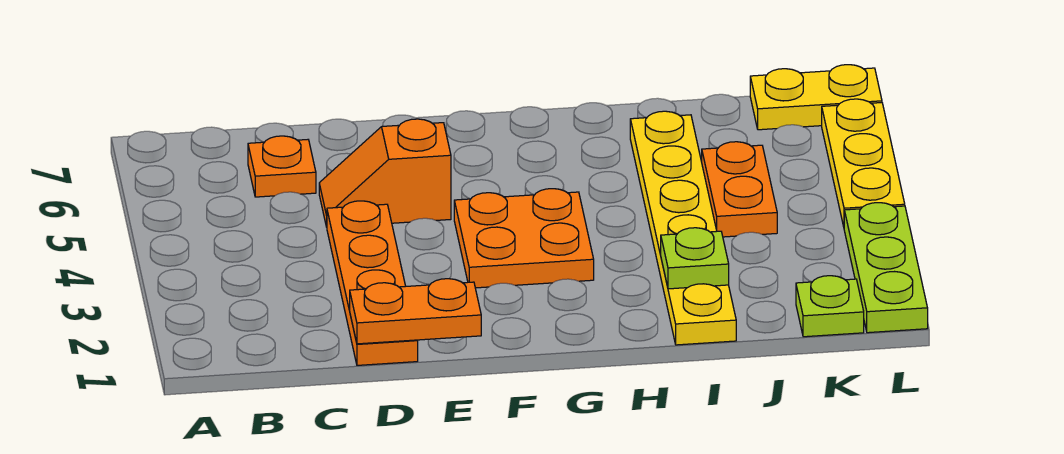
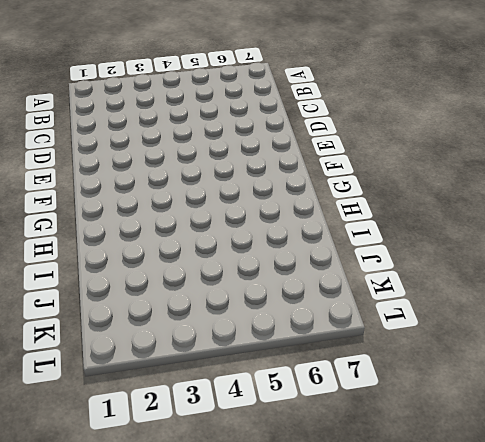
none -> orange plate C6 level 1
none -> orange plate D1:D4 level 1
none -> orange slope D5:E5 level 1 top E

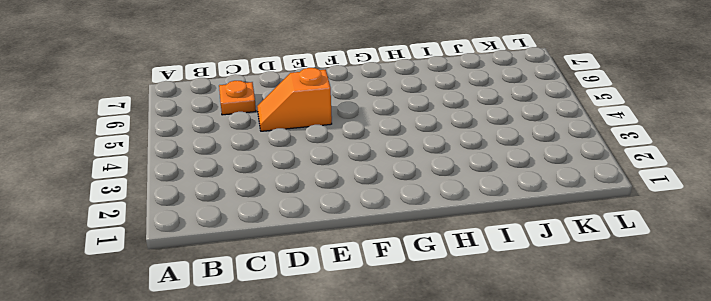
none -> orange plate D1:D4 level 1
none -> orange plate F3:G4 level 1
none -> yellow plate I1:I6 level 1

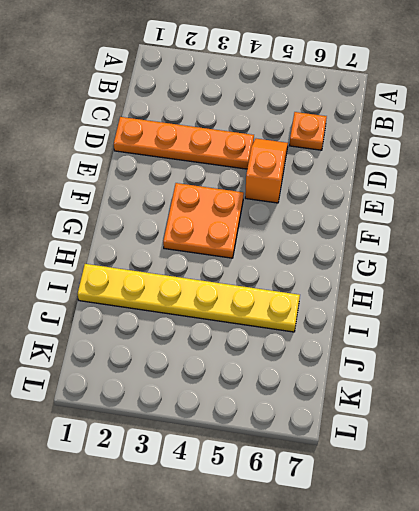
none -> orange plate J4:J5 level 1
none -> lime plate K1 level 1
none -> yellow plate K7:L7 level 1

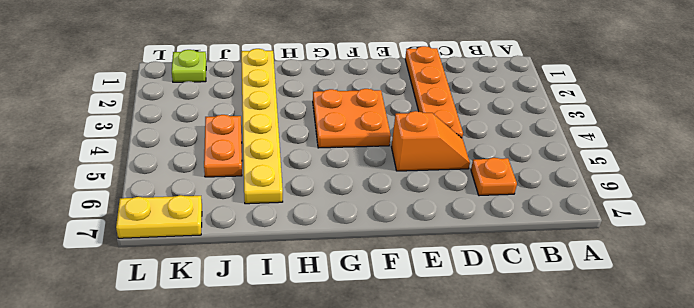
none -> lime plate L1:L3 level 1
none -> yellow plate L4:L6 level 1
none -> orange plate D1:E1 level 2

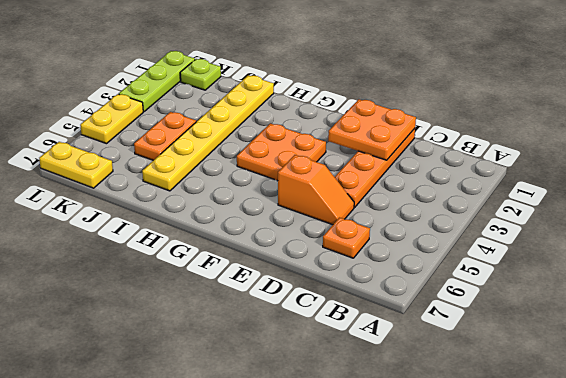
orange plate D1:E2 level 2 -> orange plate D1:E1 level 2
yellow plate L4:L5 level 1 -> yellow plate L4:L6 level 1
none -> lime plate I2 level 2

